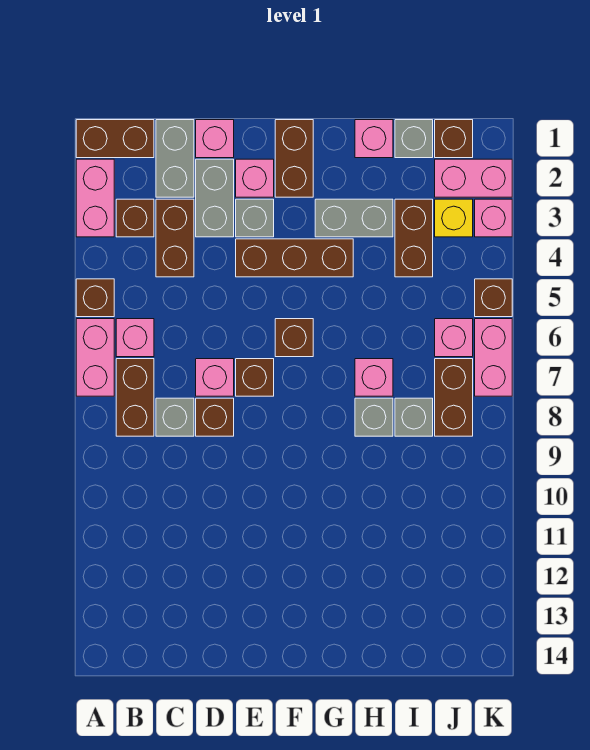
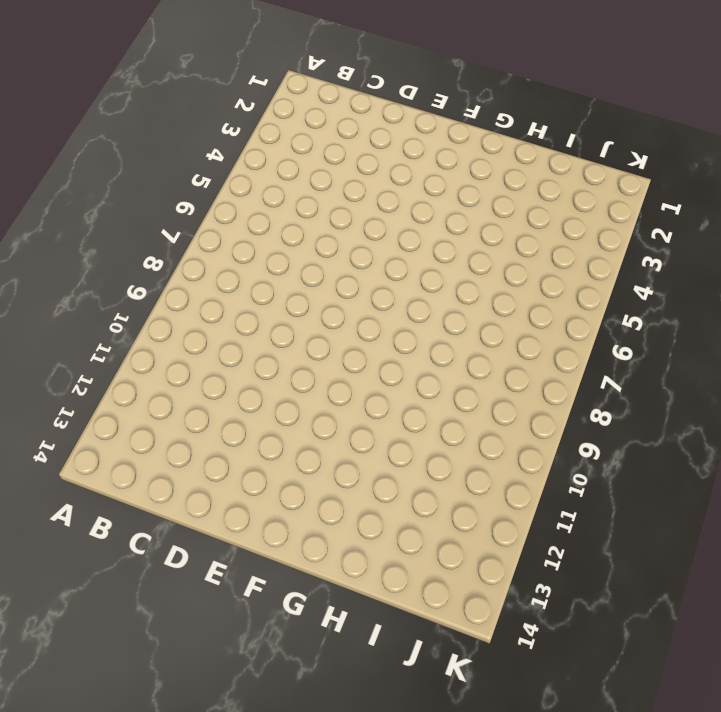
none -> brown brick A1:B1 level 1
none -> pink brick A2:A3 level 1
none -> brown brick A5 level 1
none -> pink brick A6:A7 level 1

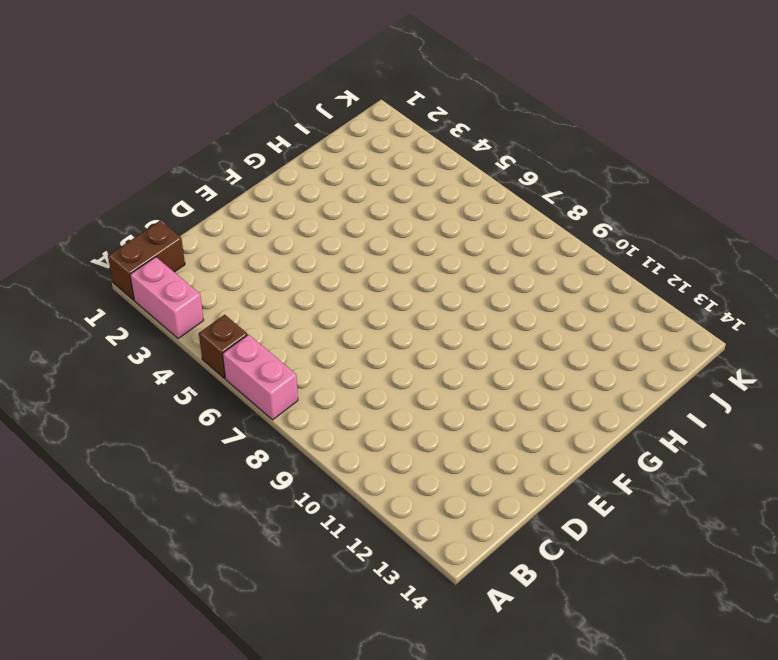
none -> brown brick B3 level 1
none -> pink brick B6 level 1
none -> brown brick B7:B8 level 1
none -> grey brick C1:C2 level 1

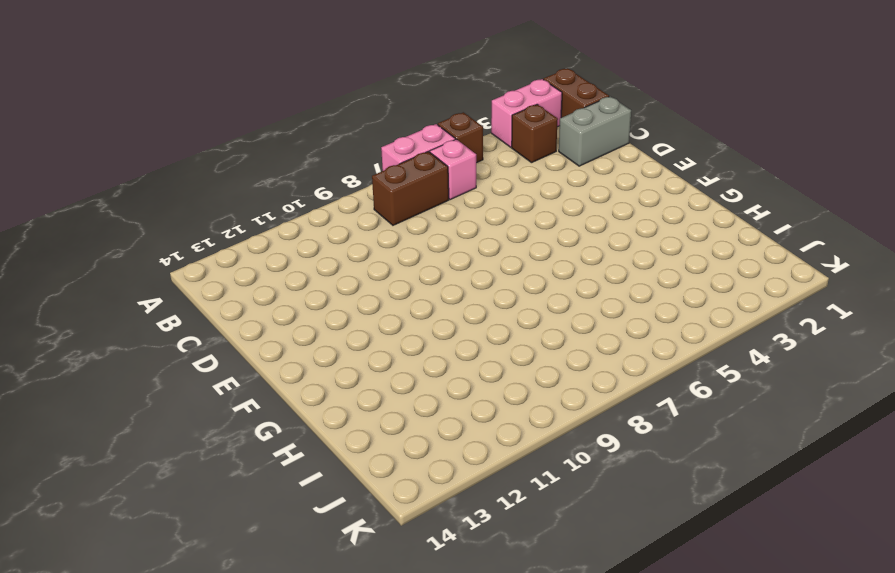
none -> brown brick C3:C4 level 1
none -> grey brick C8 level 1
none -> pink brick D1 level 1
none -> grey brick D2:D3 level 1

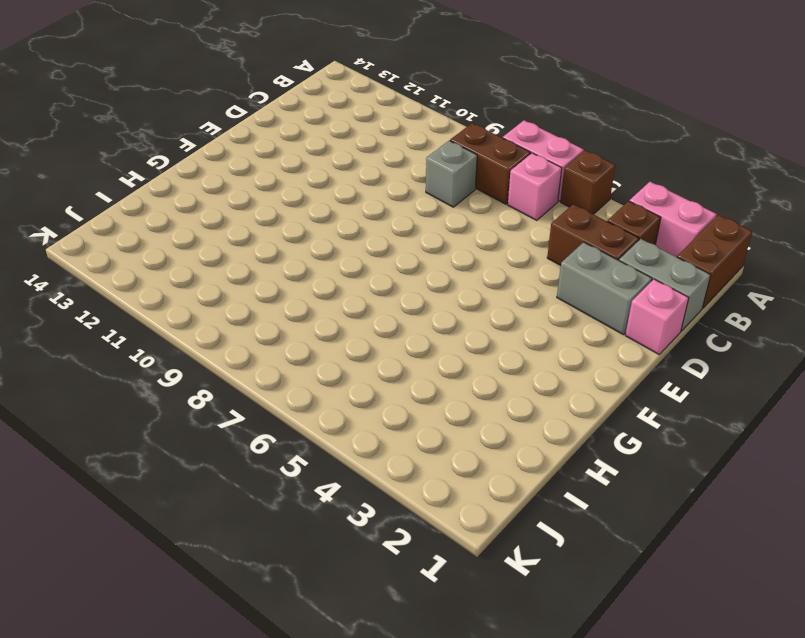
none -> pink brick D7 level 1
none -> brown brick D8 level 1
none -> pink brick E2 level 1
none -> grey brick E3 level 1

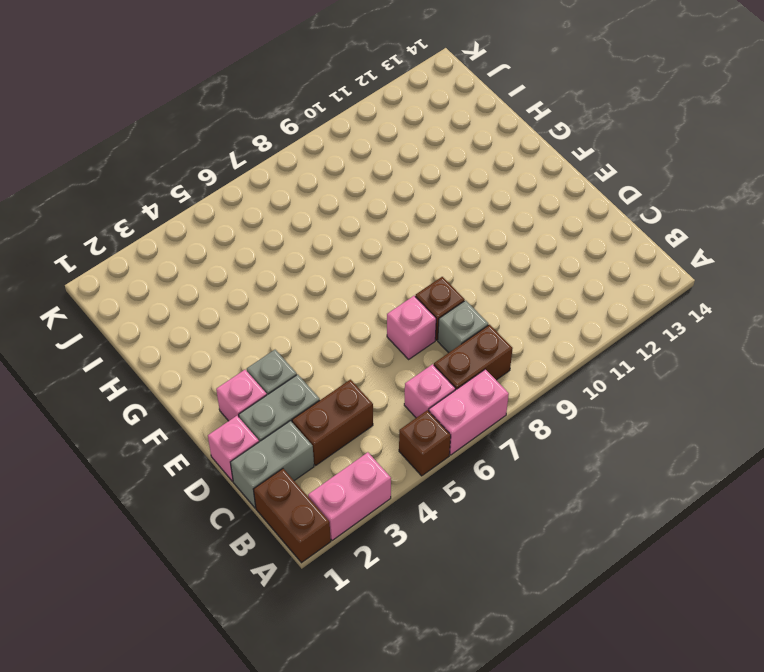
none -> brown brick B3 level 1
none -> brown brick E4:G4 level 1
none -> brown brick E7 level 1
none -> brown brick F1:F2 level 1

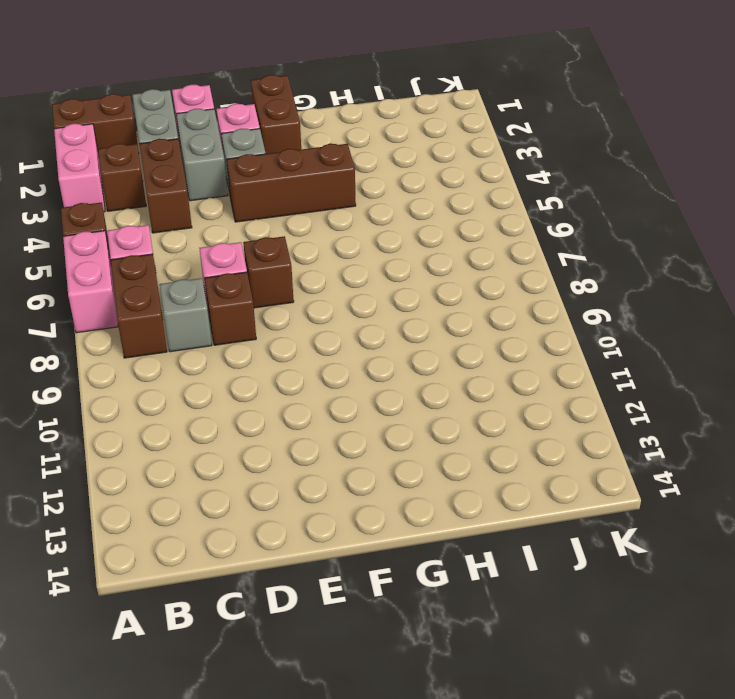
none -> brown brick F6 level 1
none -> grey brick G3:H3 level 1
none -> pink brick H1 level 1
none -> pink brick H7 level 1

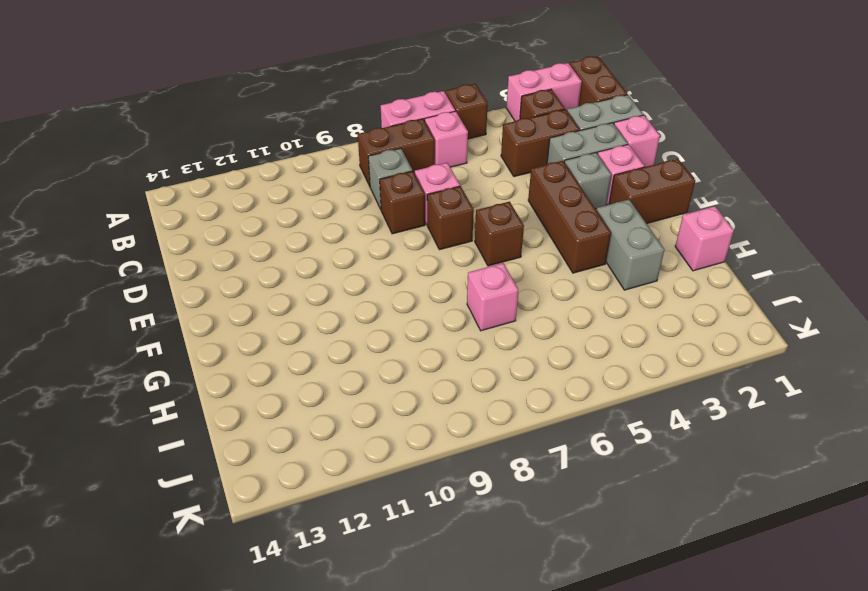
none -> grey brick H8 level 1
none -> grey brick I1 level 1
none -> brown brick I3:I4 level 1
none -> grey brick I8 level 1

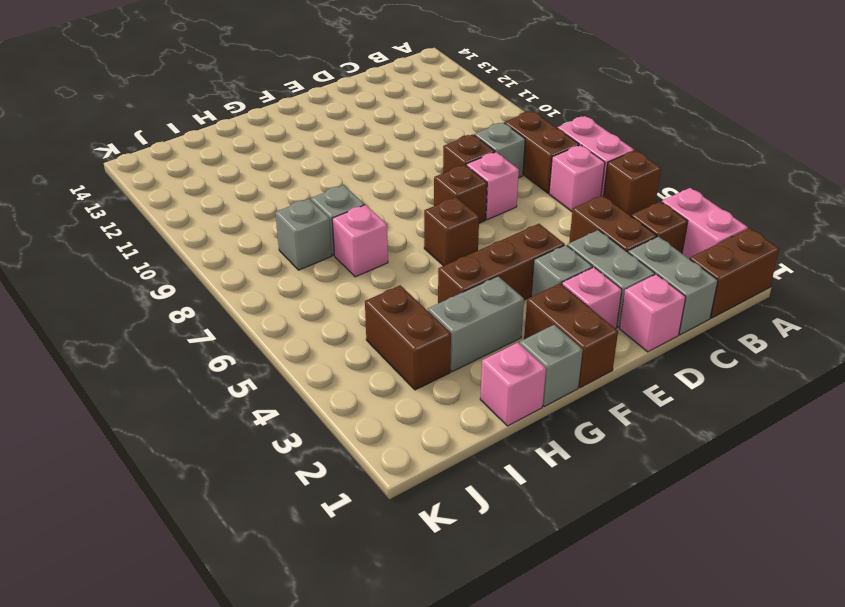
grey brick G1 level 1 -> grey brick I1 level 1
none -> brown brick J1 level 1
none -> pink brick J2:K2 level 1
none -> yellow brick J3 level 1
none -> pink brick J6 level 1

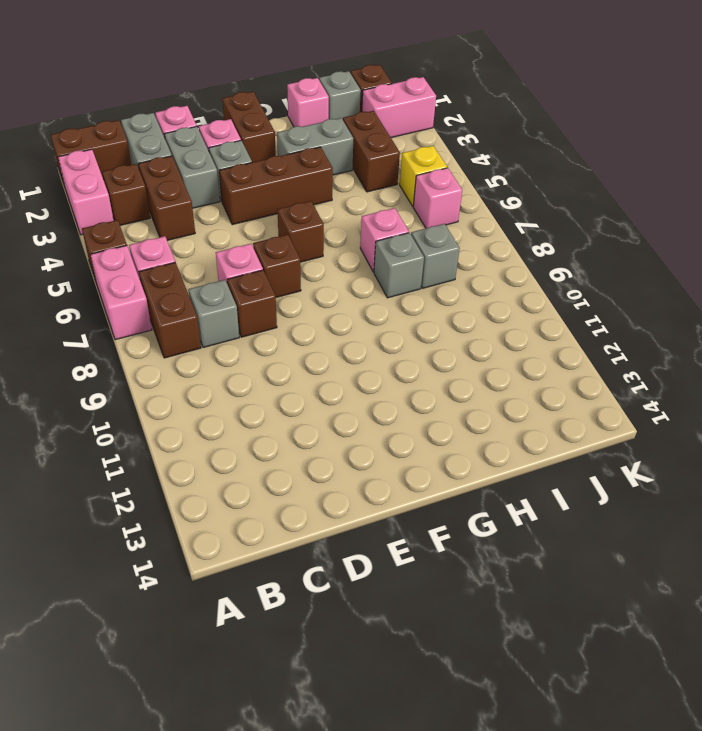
yellow brick J5 level 1 -> yellow brick J3 level 1
none -> brown brick J7:J8 level 1
none -> pink brick K3 level 1
none -> brown brick K5 level 1
none -> pink brick K6:K7 level 1

